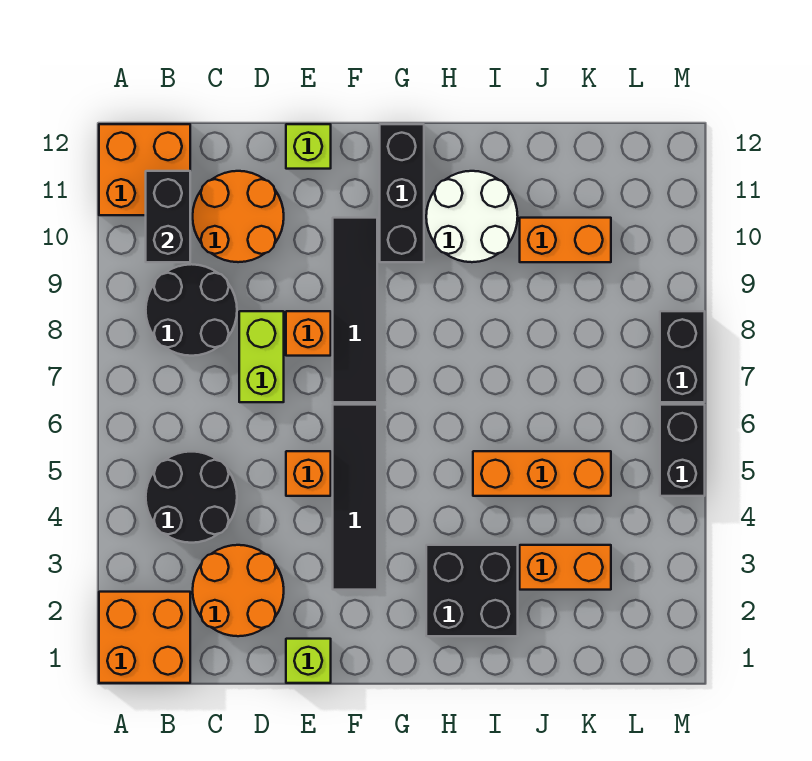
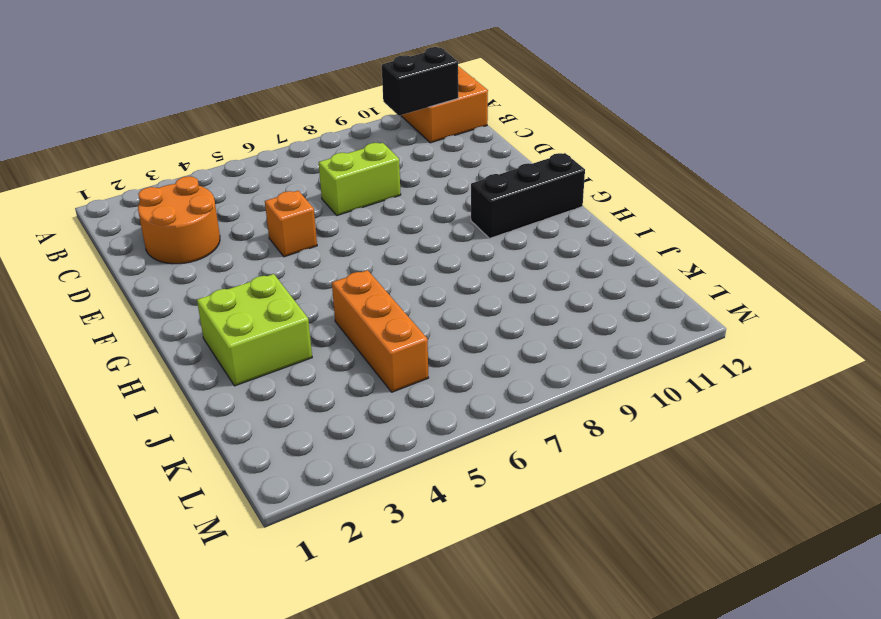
lime brick H2:I3 level 1 -> black brick H2:I3 level 1
none -> orange brick A1:B2 level 1
none -> black round brick B4:C5 level 1
none -> black round brick B8:C9 level 1

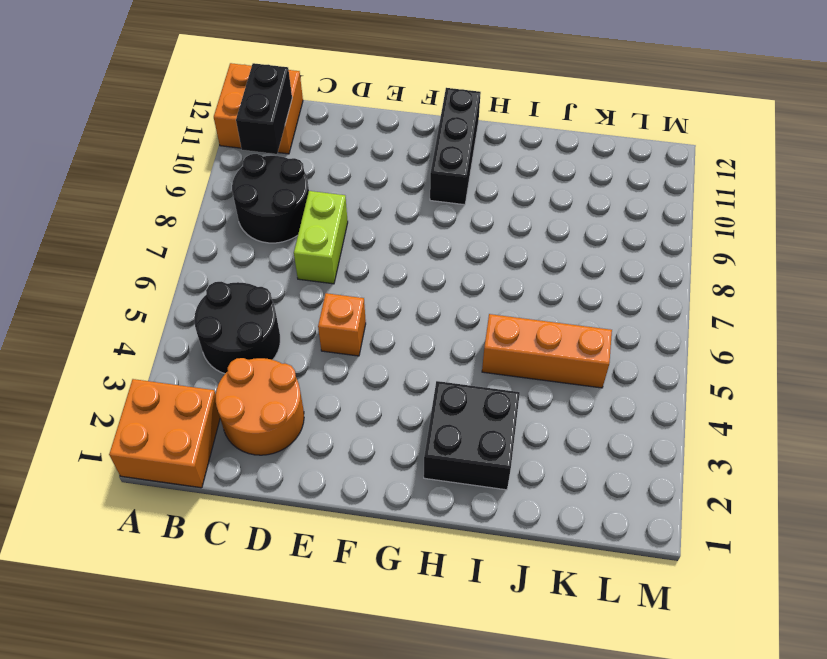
none -> orange round brick C10:D11 level 1
none -> lime brick E1 level 1
none -> orange brick E8 level 1

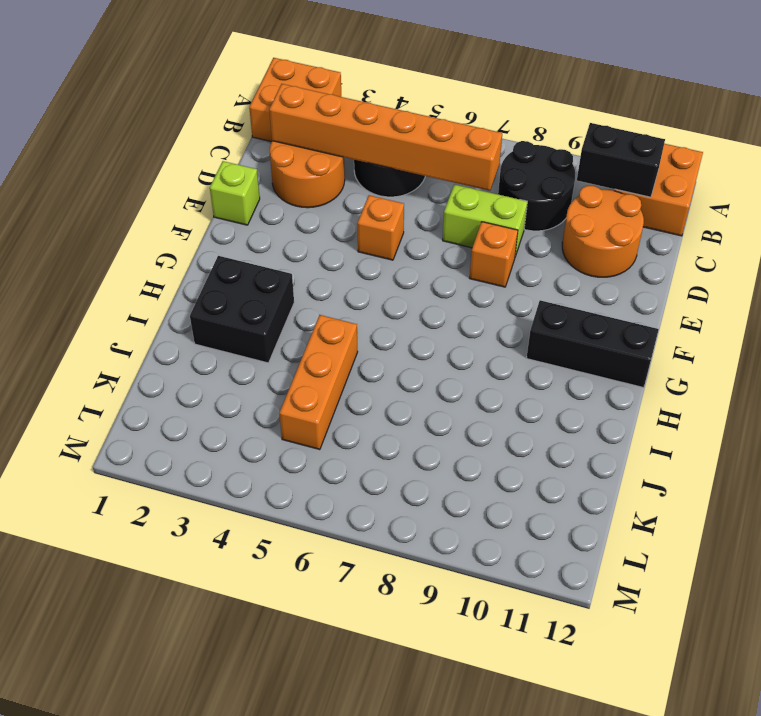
orange brick C2:C7 level 2 -> none
none -> lime brick E12 level 1
none -> black tile F3:F6 level 1
none -> black tile F7:F10 level 1

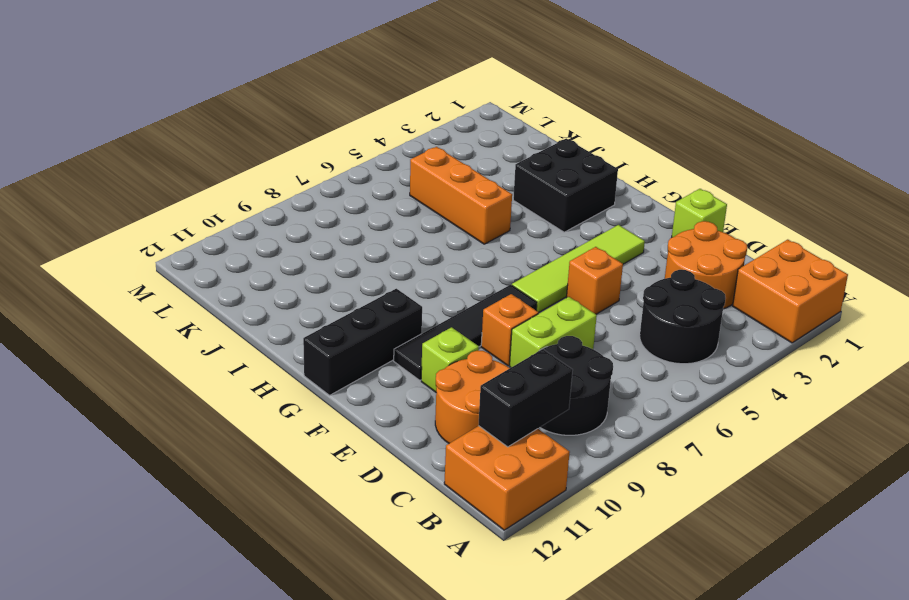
lime brick E10 level 1 -> lime brick E12 level 1
lime tile F3:F6 level 1 -> black tile F3:F6 level 1
none -> white round brick H10:I11 level 1
none -> orange brick J3:K3 level 1
none -> orange brick J10:K10 level 1

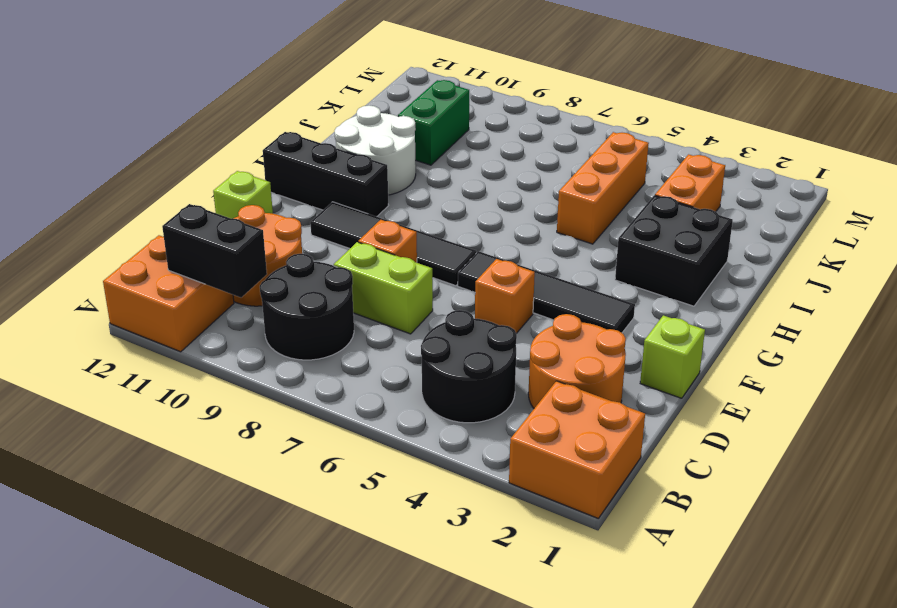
green brick J10:K10 level 1 -> orange brick J10:K10 level 1
none -> black brick M5:M6 level 1
none -> black brick M7:M8 level 1

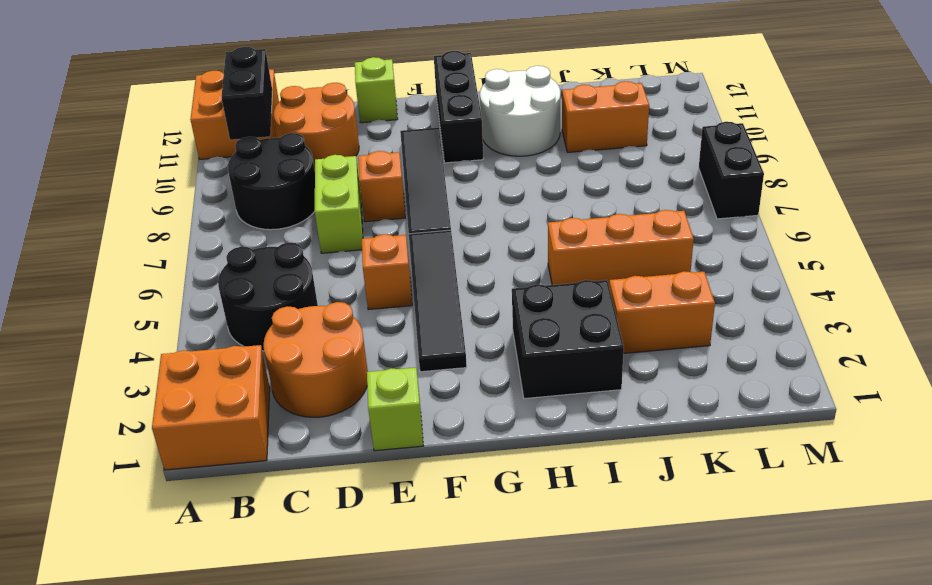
none -> black brick M5:M6 level 1

